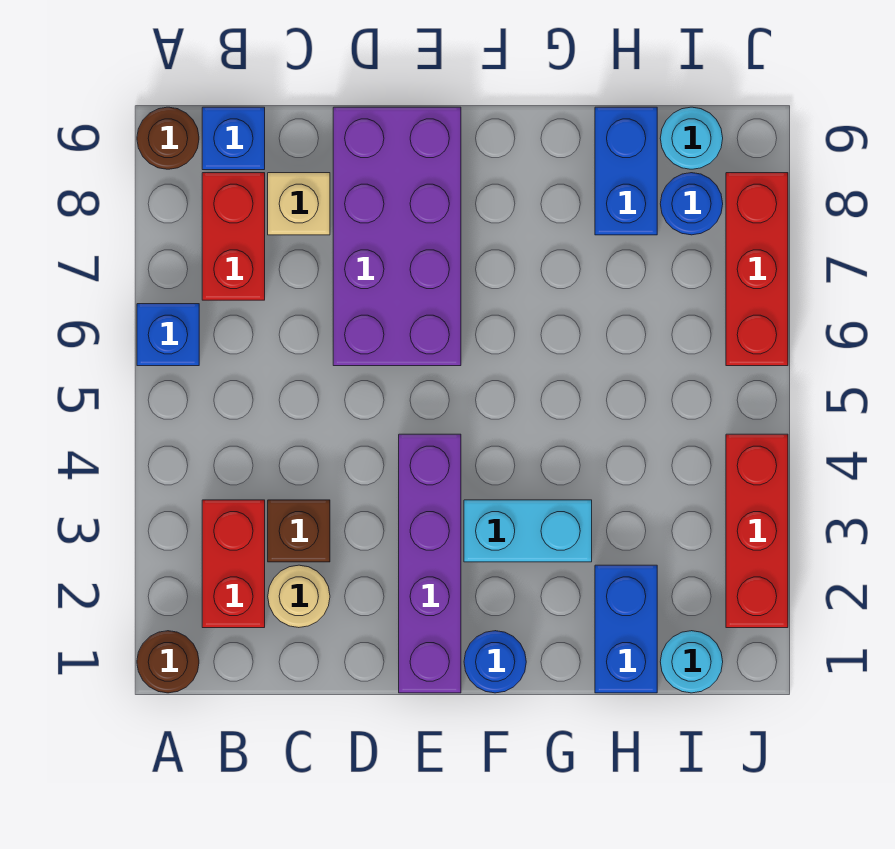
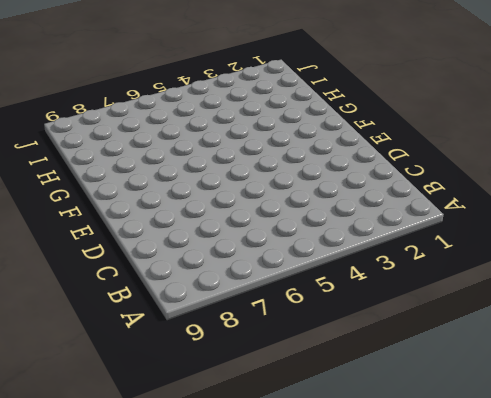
none -> brown round brick A1 level 1
none -> blue brick A6 level 1
none -> brown round brick A9 level 1

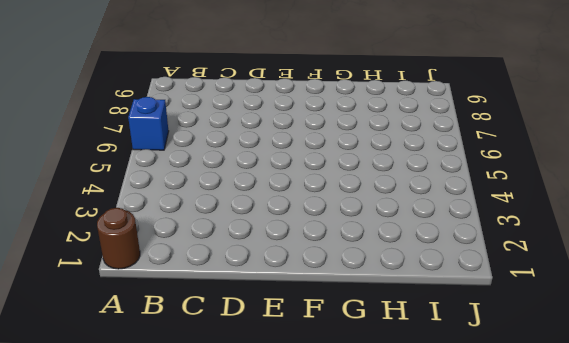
none -> brown round brick A9 level 1
none -> red brick B2:B3 level 1
none -> red brick B7:B8 level 1

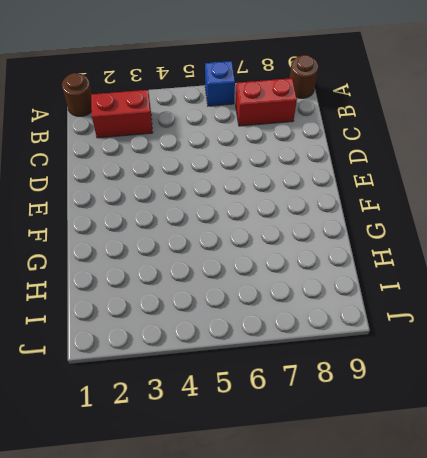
none -> blue brick B9 level 1
none -> tan round brick C2 level 1
none -> brown brick C3 level 1

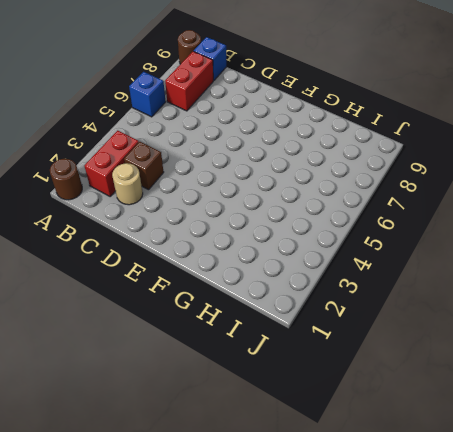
none -> tan brick C8 level 1
none -> purple brick D6:E9 level 1
none -> purple brick E1:E4 level 1

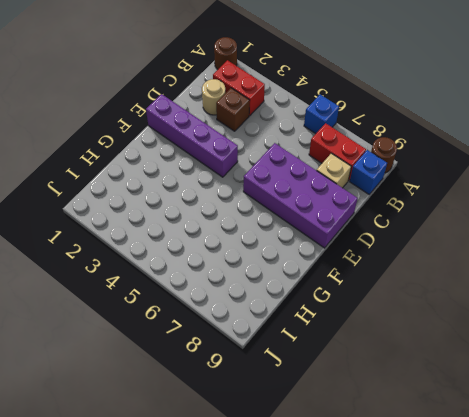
none -> blue round brick F1 level 1
none -> cyan brick F3:G3 level 1
none -> blue brick H1:H2 level 1

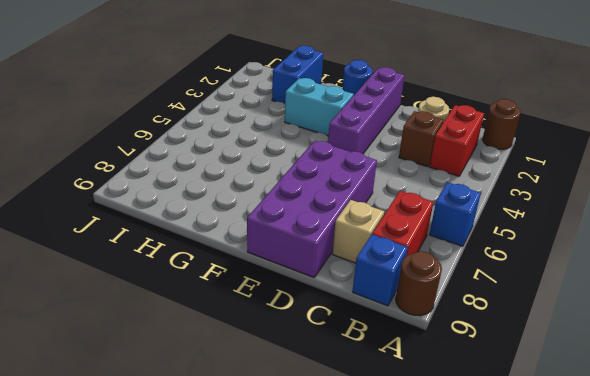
none -> blue brick H8:H9 level 1
none -> cyan round brick I1 level 1
none -> blue round brick I8 level 1

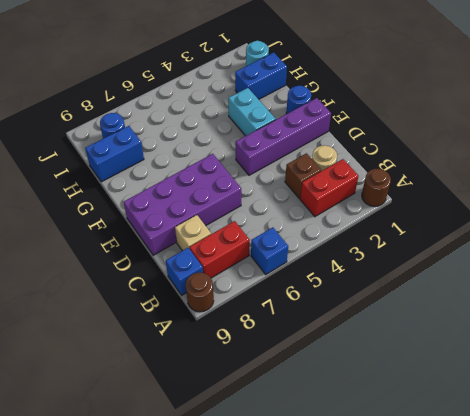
none -> cyan round brick I9 level 1
none -> red brick J2:J4 level 1
none -> red brick J6:J8 level 1

